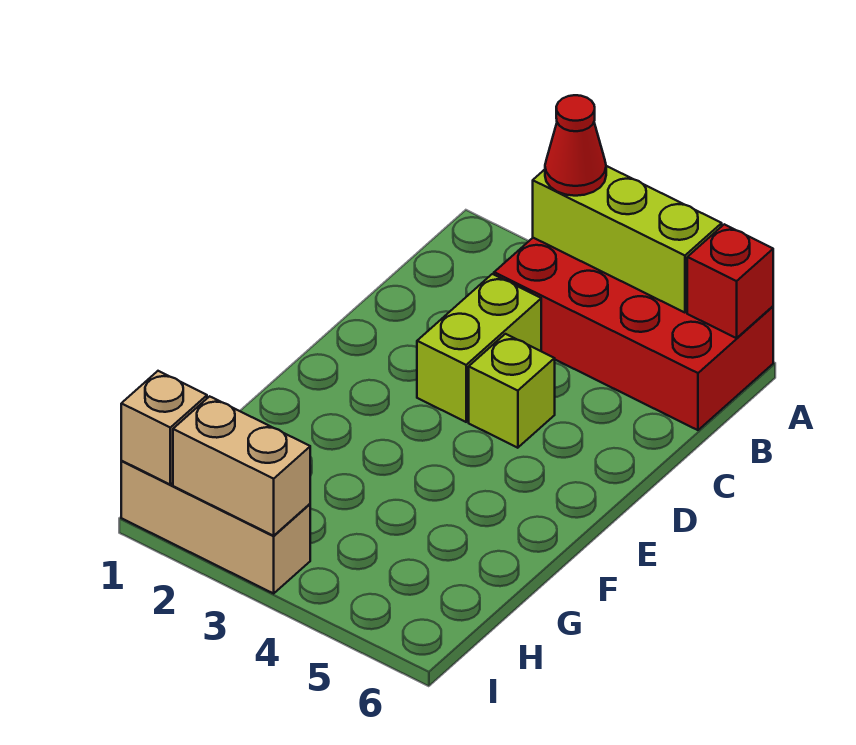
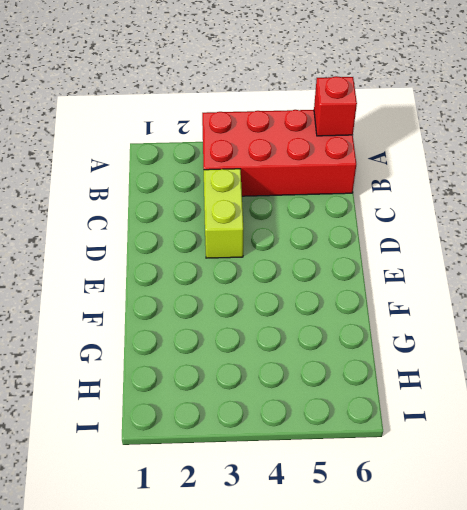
none -> lime brick D4 level 1
none -> tan brick I1:I3 level 1

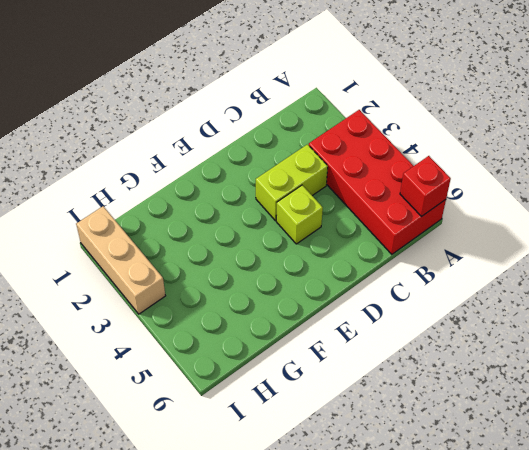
none -> lime brick A3:A5 level 2
none -> tan brick I1 level 2

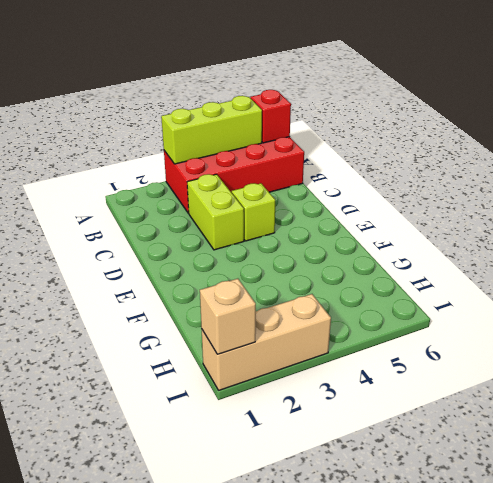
none -> tan brick I2:I3 level 2
none -> red cone A3 level 3

